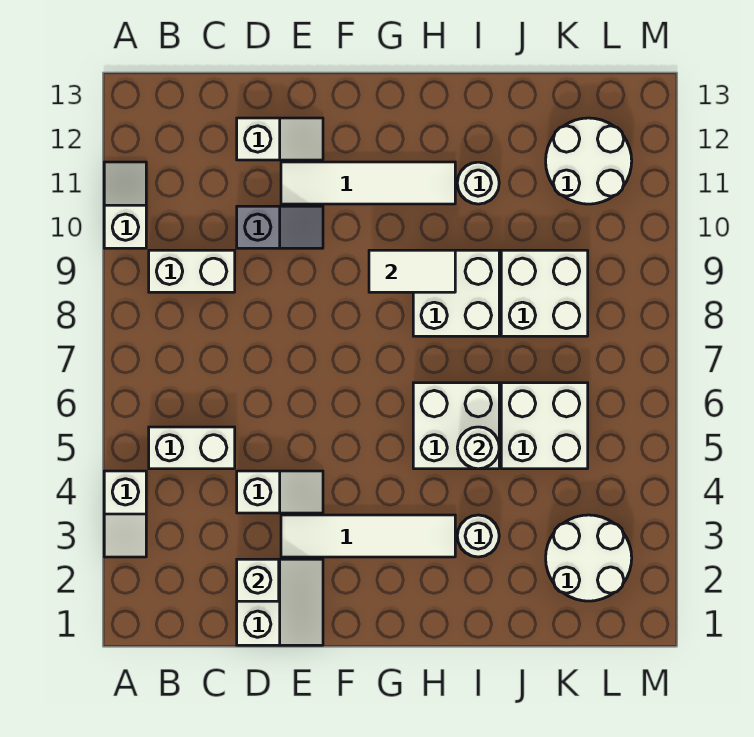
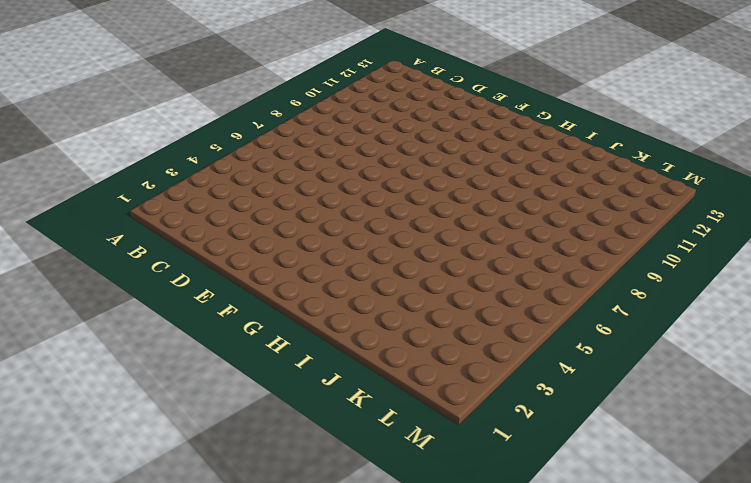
none -> white slope A3:A4 level 1 top 4
none -> white slope A10:A11 level 1 top 10
none -> white brick B5:C5 level 1

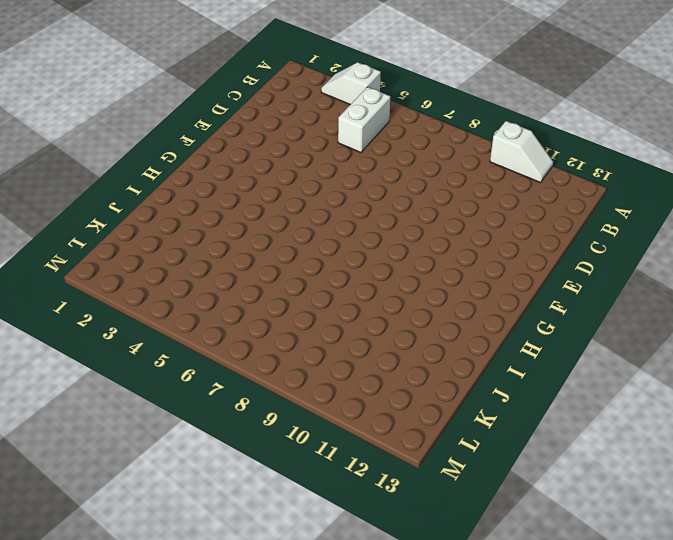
none -> white brick B9:C9 level 1
none -> white slope D1:E2 level 1 top D
none -> white slope D4:E4 level 1 top D

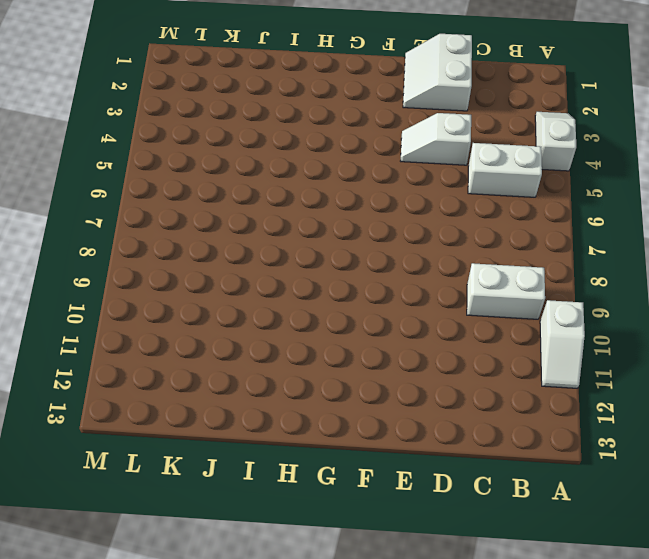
none -> grey slope D10:E10 level 1 top D
none -> white slope D12:E12 level 1 top D
none -> white tile E3:H3 level 1

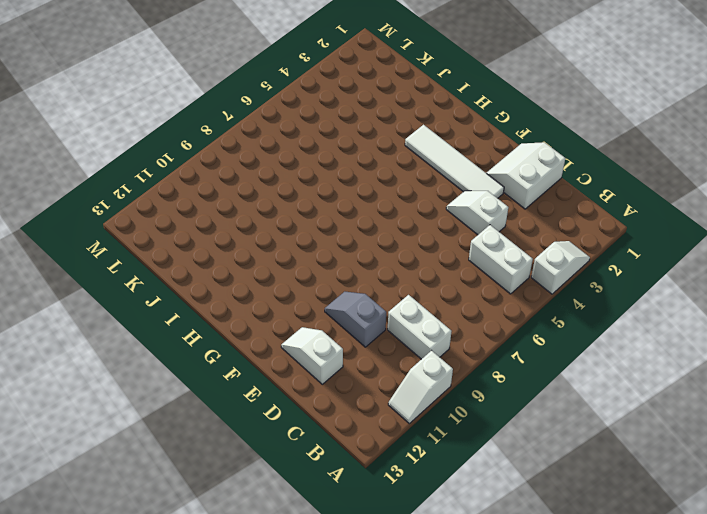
none -> white tile E11:H11 level 1
none -> white brick H5:I6 level 1
none -> white brick H8:I9 level 1

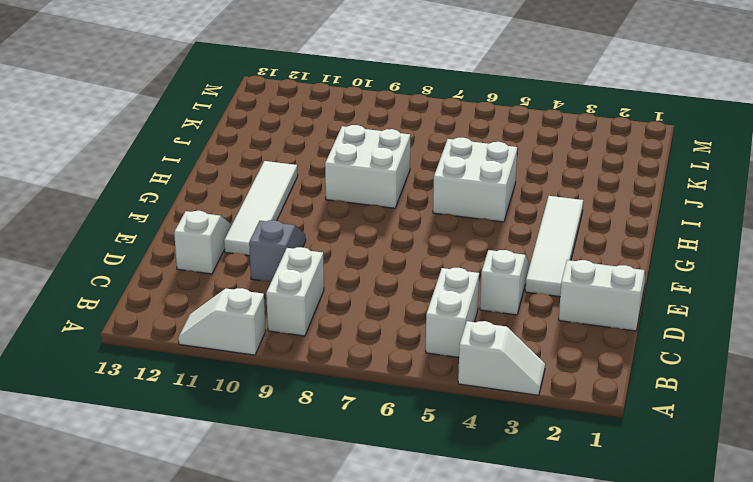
none -> white round brick I3 level 1
none -> white round brick I11 level 1
none -> white brick J5:K6 level 1

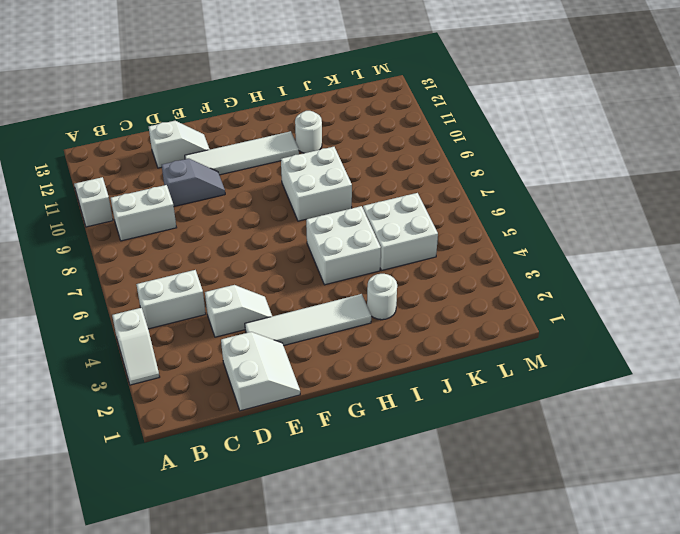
none -> white brick J8:K9 level 1
none -> white round brick K2:L3 level 1
none -> white round brick K11:L12 level 1

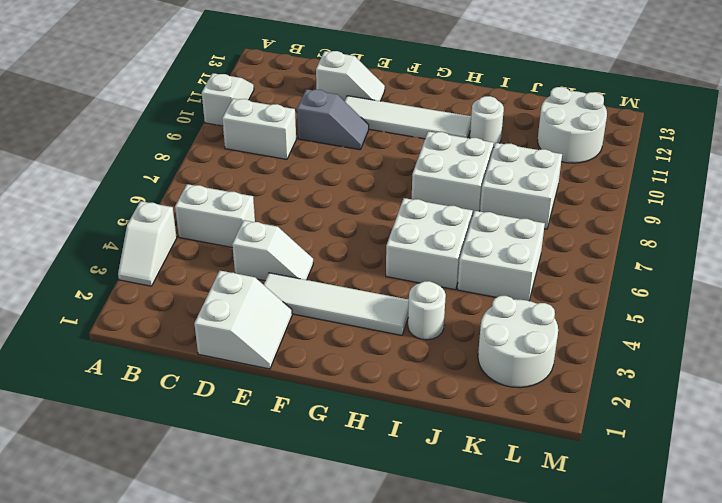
none -> white brick D2 level 2
none -> white tile G9:H9 level 2
none -> white round brick I5 level 2

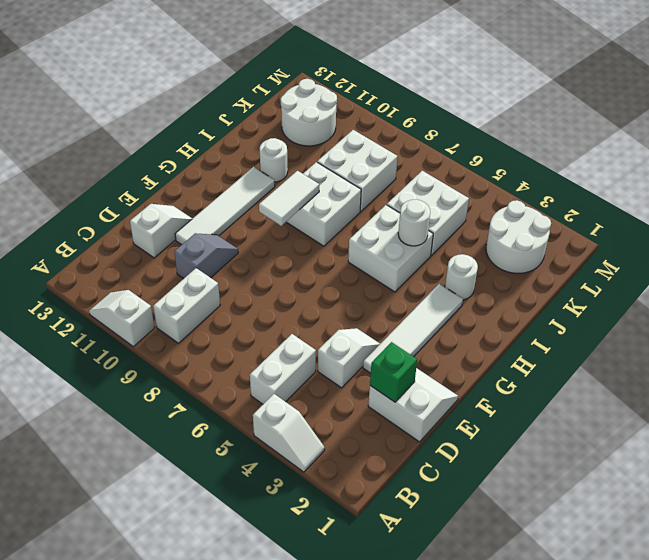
green brick D2 level 2 -> white brick D2 level 2

